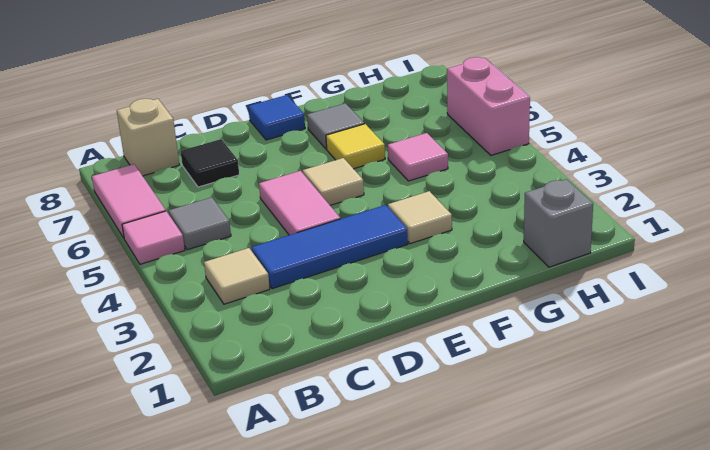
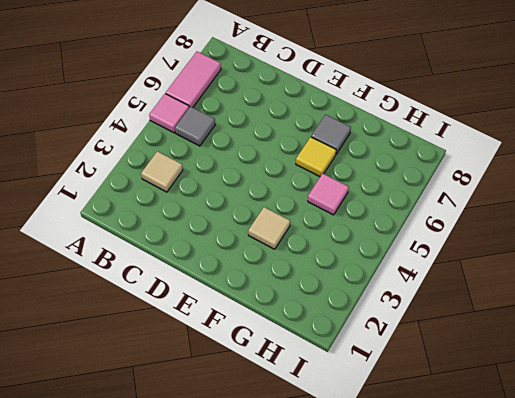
none -> tan brick B8 level 1
none -> blue tile C3:E3 level 1
none -> black tile C7 level 1

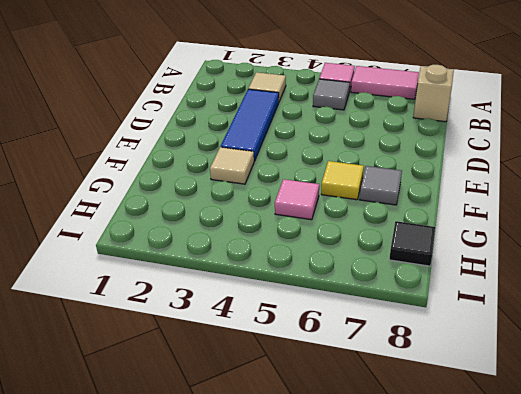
black tile H8 level 1 -> black tile C7 level 1
none -> pink tile D4:D5 level 1
none -> tan tile E5 level 1
none -> blue tile E8 level 1

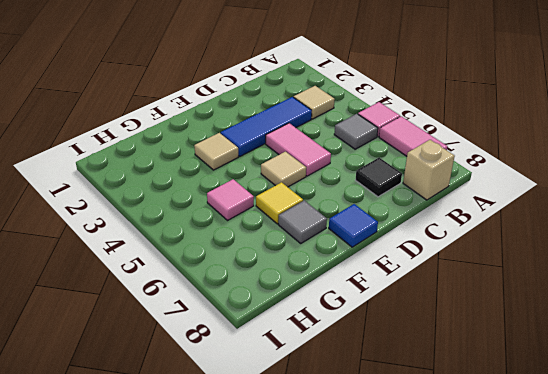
none -> grey brick H1 level 1
none -> pink brick I5:I6 level 1

